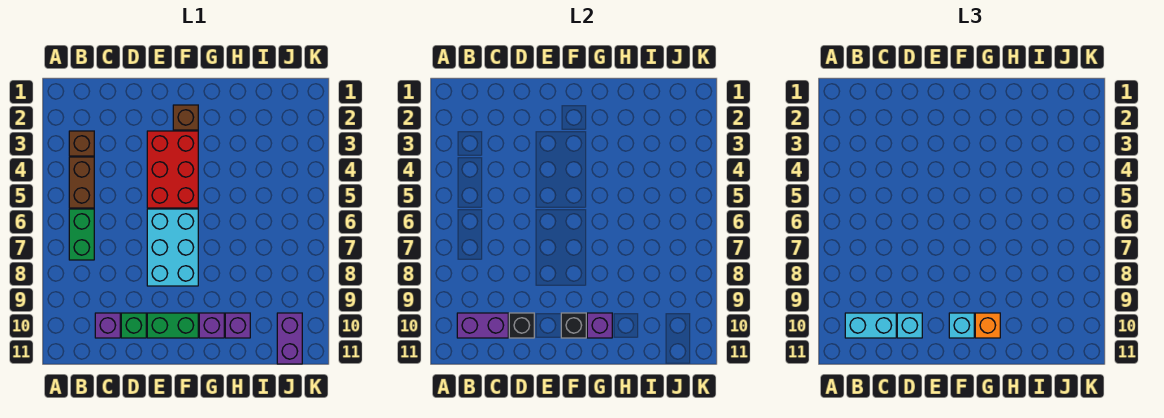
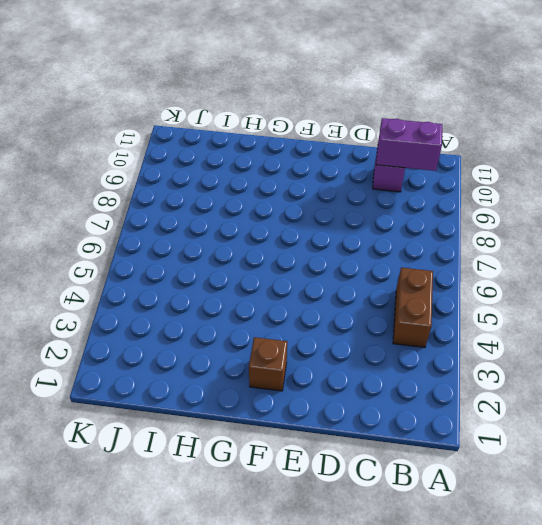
none -> brown brick B3 level 1
none -> green brick B6:B7 level 1
none -> green brick D10 level 1

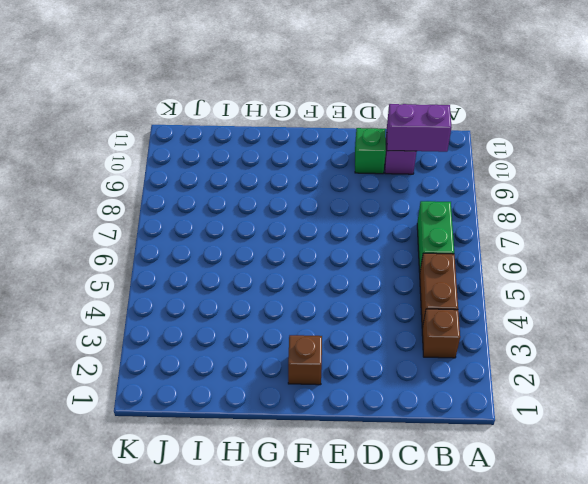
none -> red brick E3:F5 level 1
none -> cyan brick E6:F8 level 1
none -> green brick E10:F10 level 1

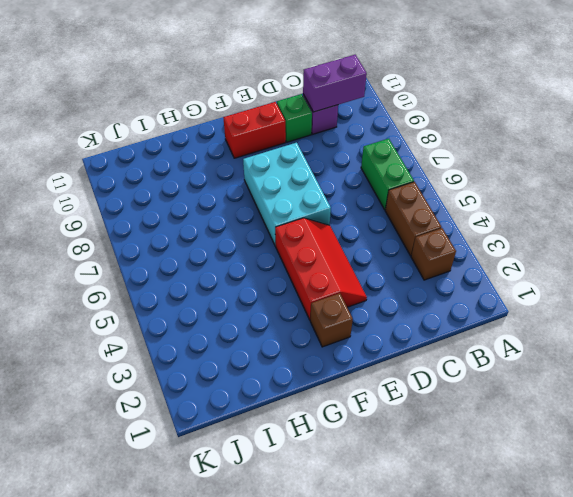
red slope E3:F5 level 1 top F -> red brick E3:F5 level 1
red brick E10:F10 level 1 -> green brick E10:F10 level 1
none -> purple brick G10 level 1
none -> purple brick H10 level 1
none -> purple brick J10:J11 level 1

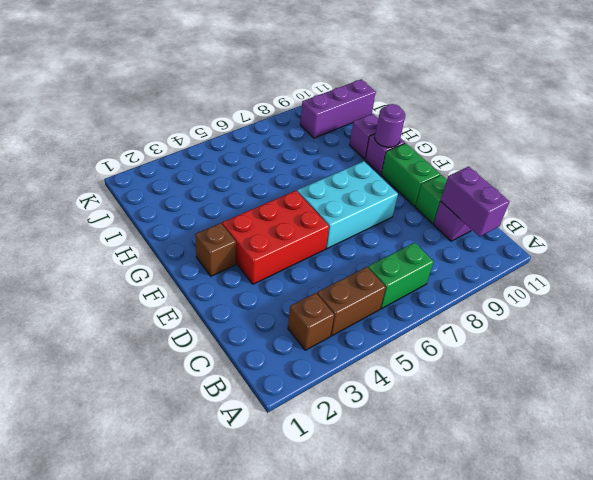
purple round brick G10 level 2 -> purple brick G10 level 2
purple brick J9:J11 level 1 -> purple brick J10:J11 level 1
none -> black brick D10 level 2
none -> black brick F10 level 2
none -> cyan brick B10:C10 level 3

